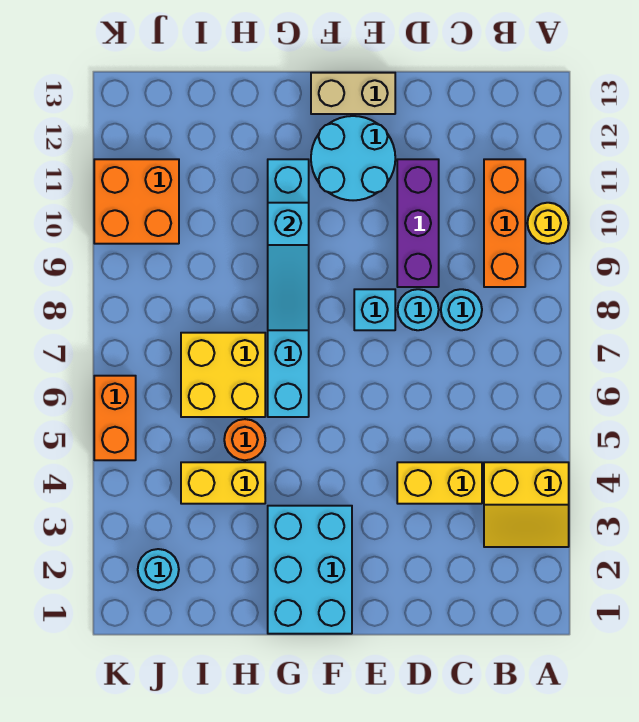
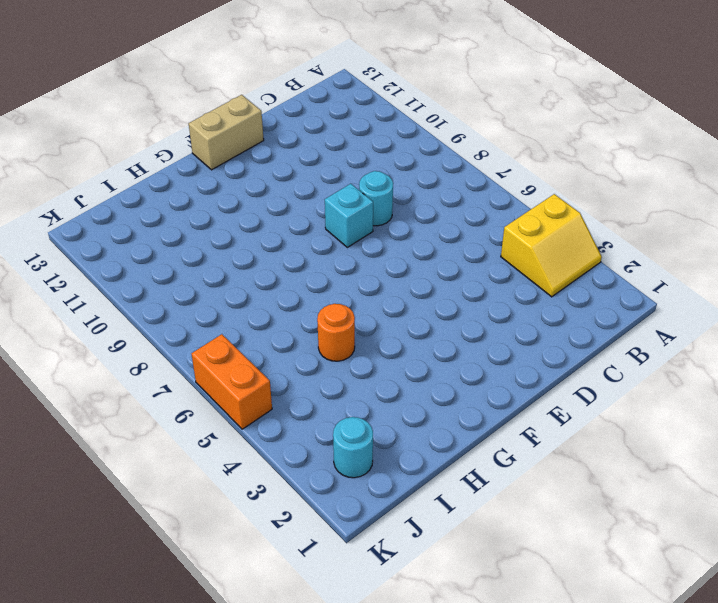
none -> yellow round brick A10 level 1
none -> orange brick B9:B11 level 1
none -> yellow brick C4:D4 level 1

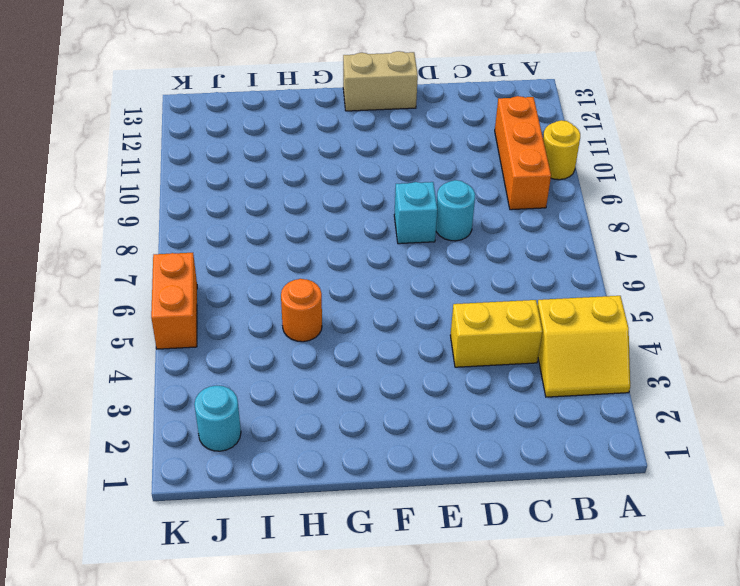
none -> cyan round brick C8 level 1
none -> purple brick D9:D11 level 1
none -> cyan round brick E11:F12 level 1

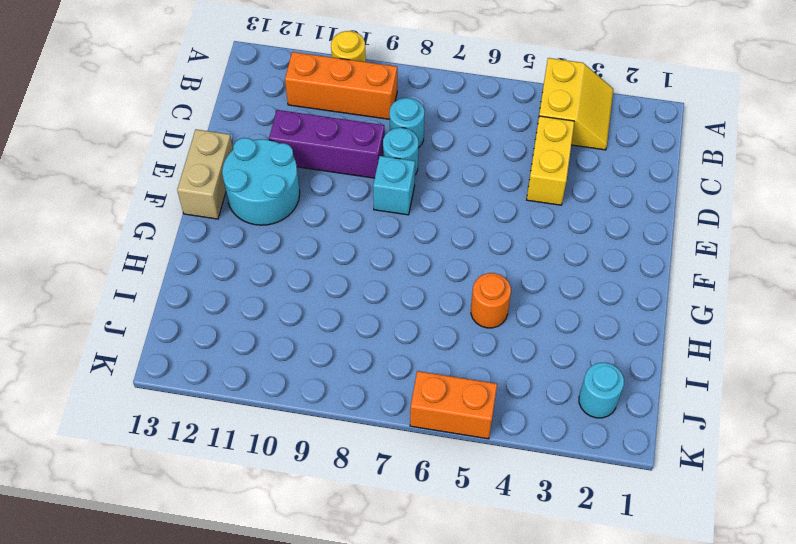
none -> cyan brick F1:G3 level 1
none -> cyan brick G6:G11 level 1
none -> yellow brick H4:I4 level 1

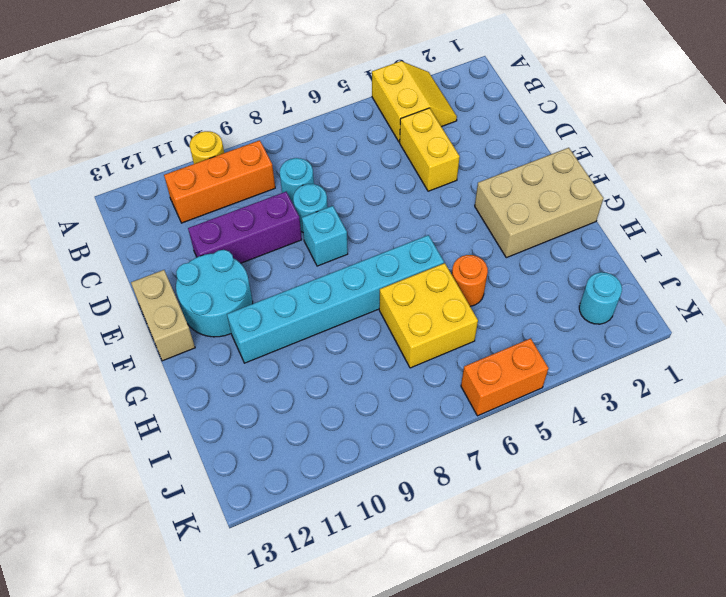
tan brick F1:G3 level 1 -> cyan brick F1:G3 level 1
none -> yellow brick H4:I4 level 1
none -> orange brick J10:K11 level 1
none -> cyan slope G8:G10 level 2 top 10

